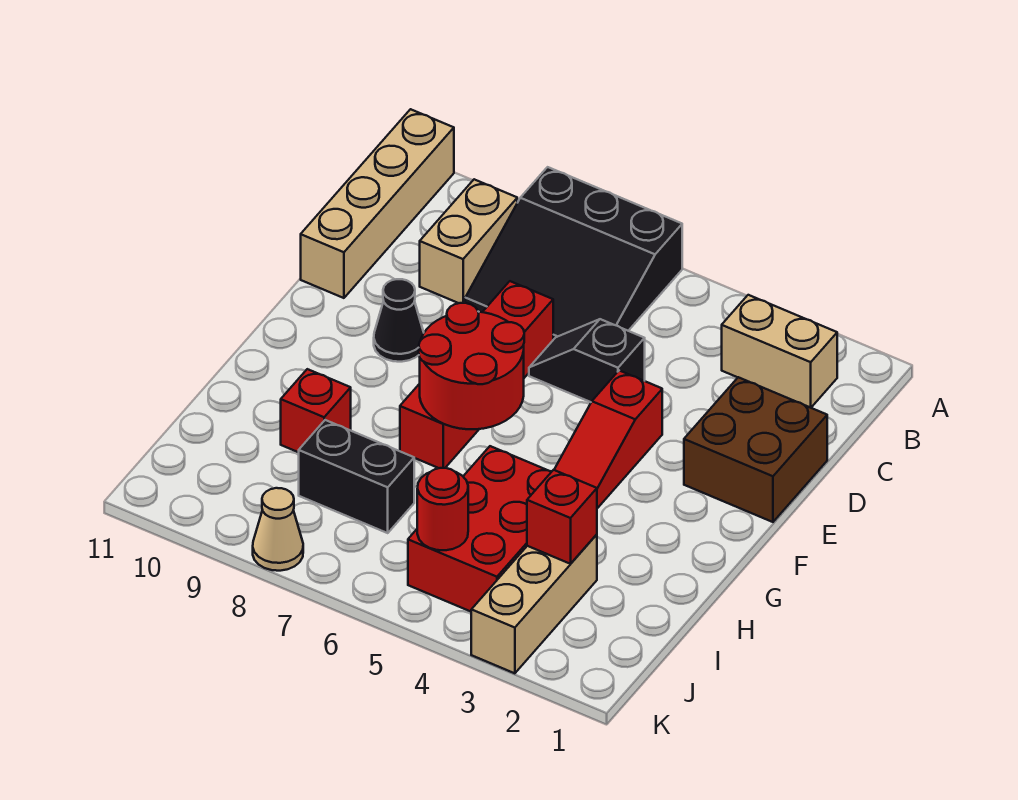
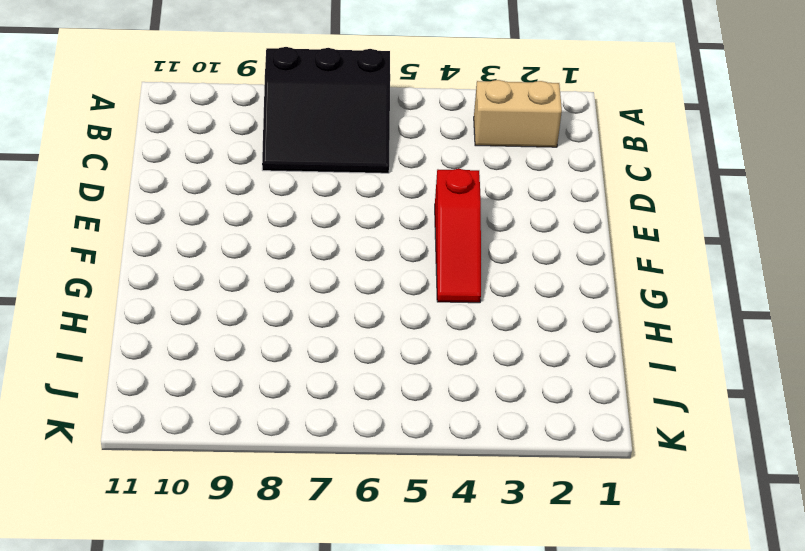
none -> tan brick A11:D11 level 1
none -> tan brick B9:C9 level 1
none -> brown brick D1:E2 level 1

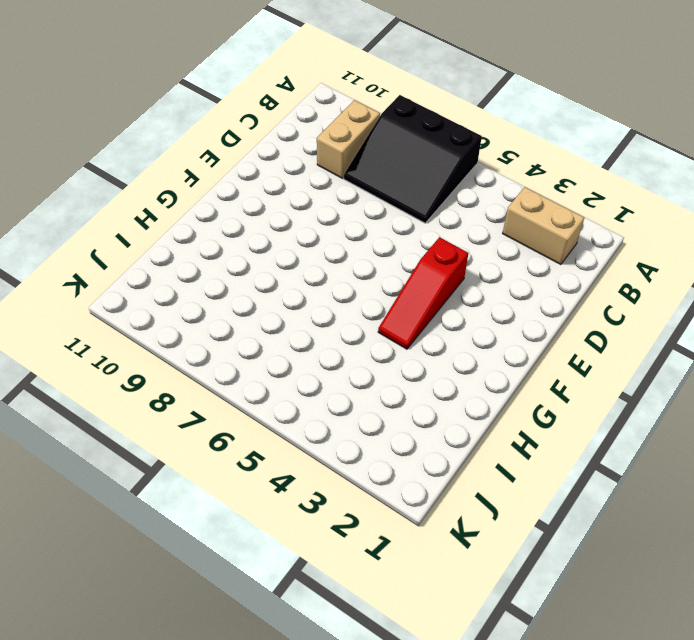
none -> tan brick A11:D11 level 1
none -> brown brick D1:E2 level 1
none -> black slope D5:D6 level 1 top 5

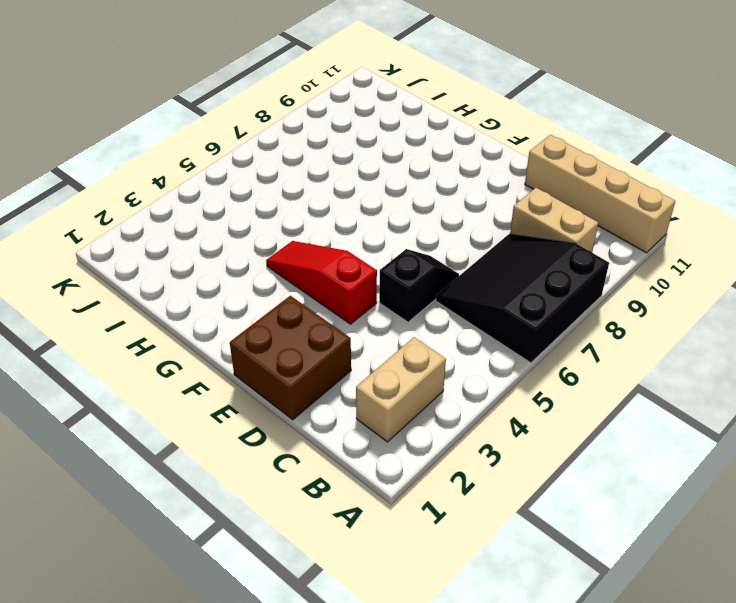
none -> red brick D7:G7 level 1
none -> black cone E9 level 1
none -> red brick H4:J5 level 1

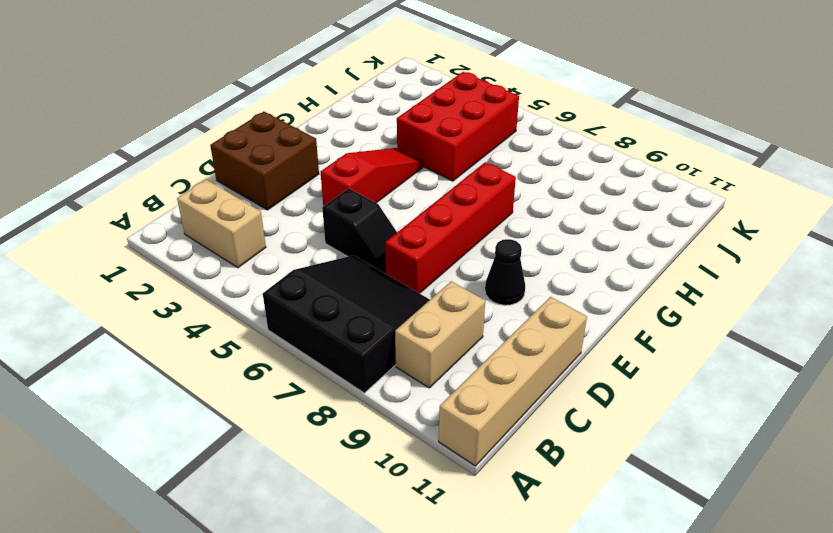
none -> red brick H9 level 1
none -> tan brick I3:K3 level 1
none -> black brick I7:I8 level 1

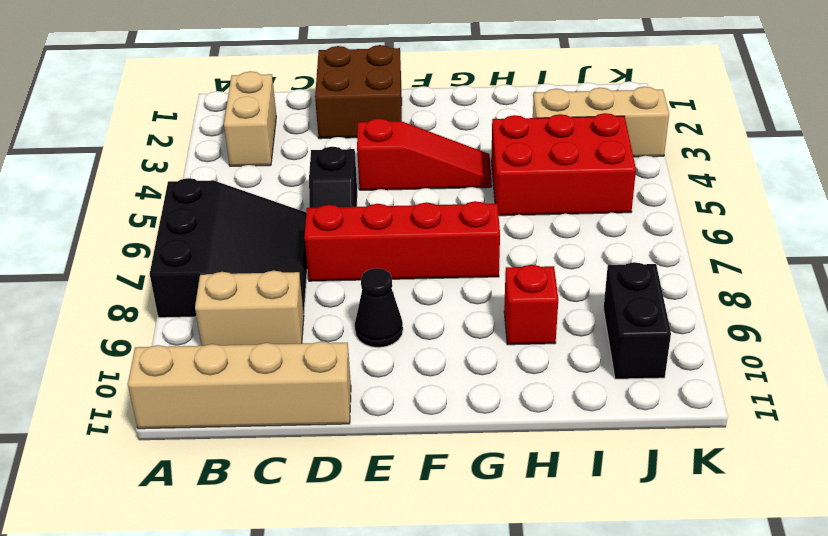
black brick J9:J10 level 1 -> black brick I7:I8 level 1
none -> tan cone K8 level 1
none -> red round brick F6:G7 level 2
none -> red brick I3 level 2

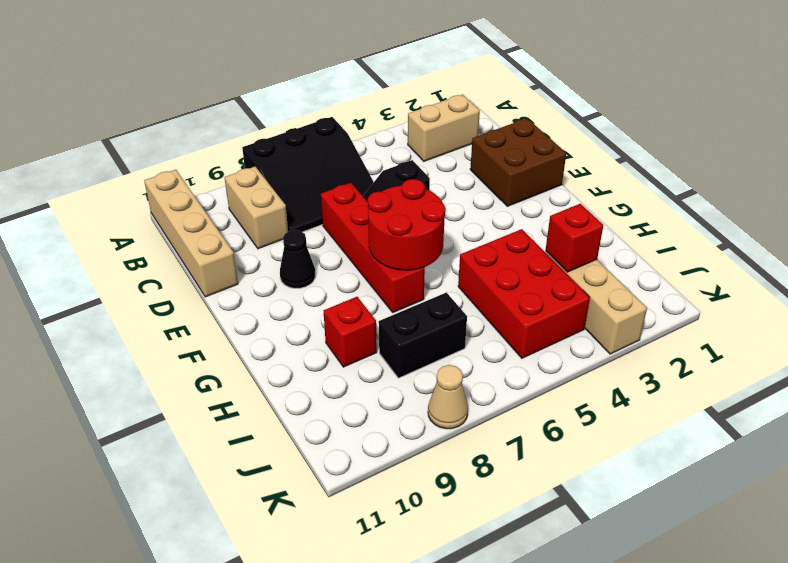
none -> red slope E4:G4 level 1 top E
none -> red round brick J5 level 2

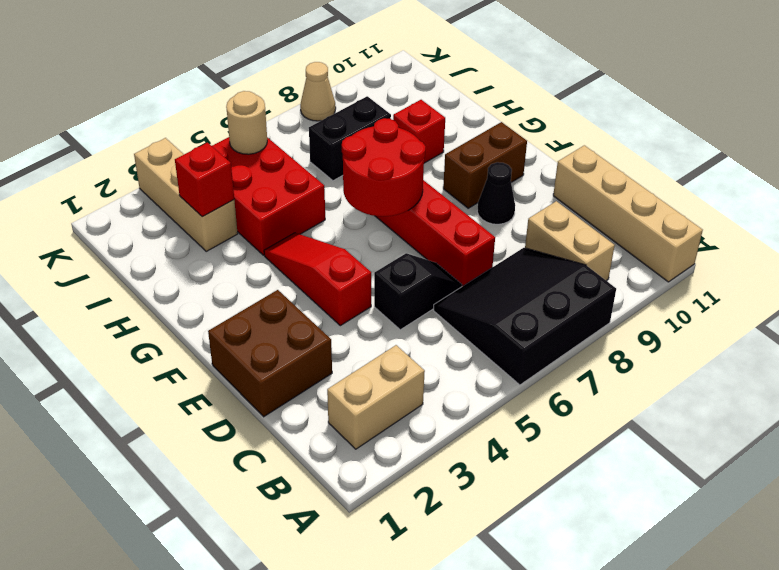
brown brick F9:F10 level 1 -> none
tan round brick J5 level 2 -> red round brick J5 level 2

